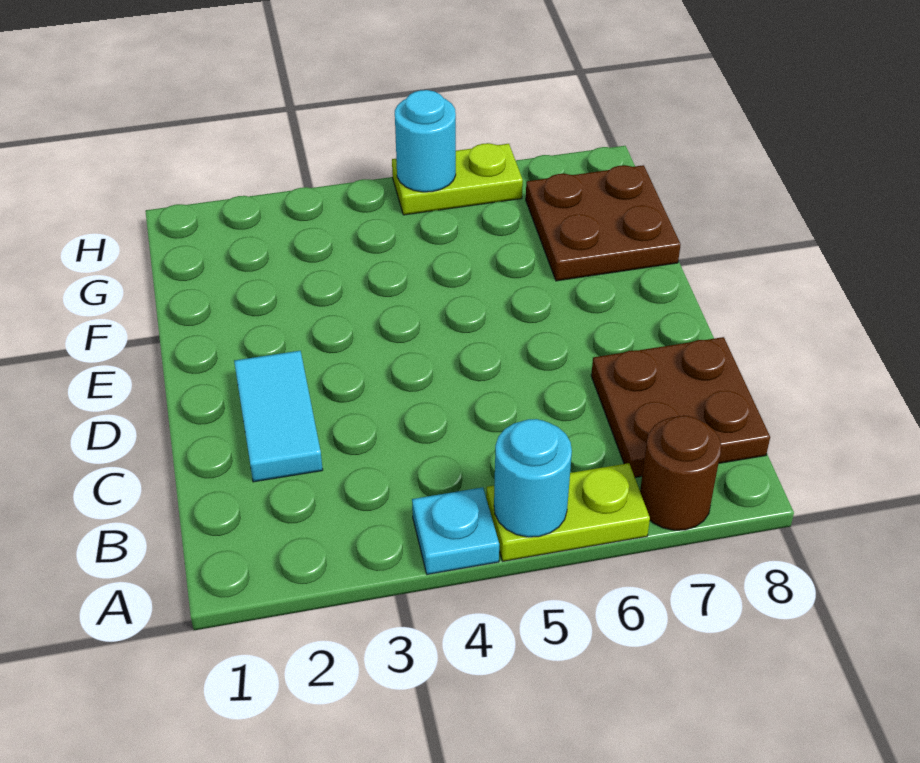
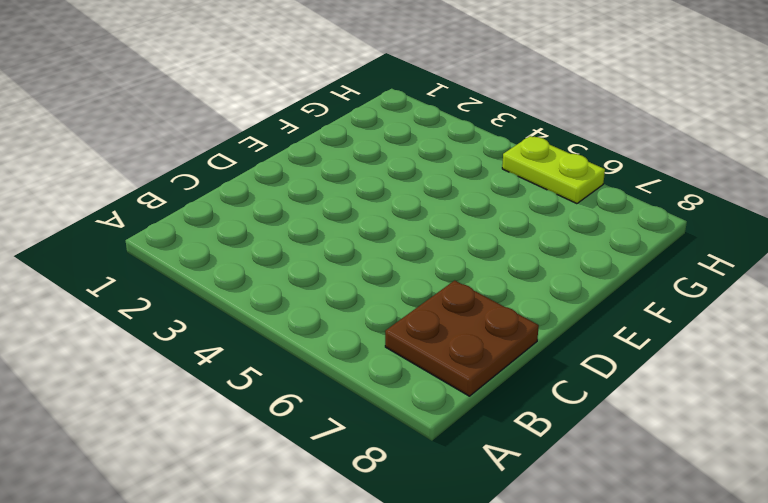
none -> cyan plate A4 level 1
none -> lime plate A5:A6 level 1

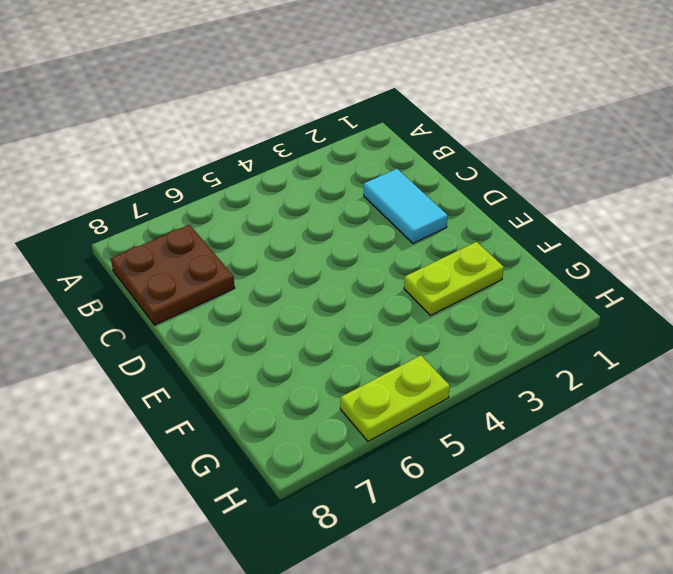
lime plate F2:F3 level 1 -> lime plate A5:A6 level 1
none -> cyan plate A4 level 1
none -> brown round brick A7 level 1

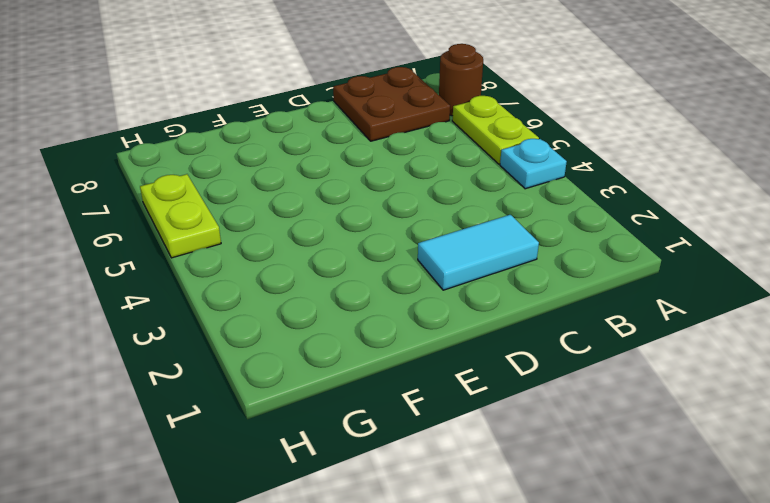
none -> brown plate F7:G8 level 1
none -> cyan round brick A5 level 2

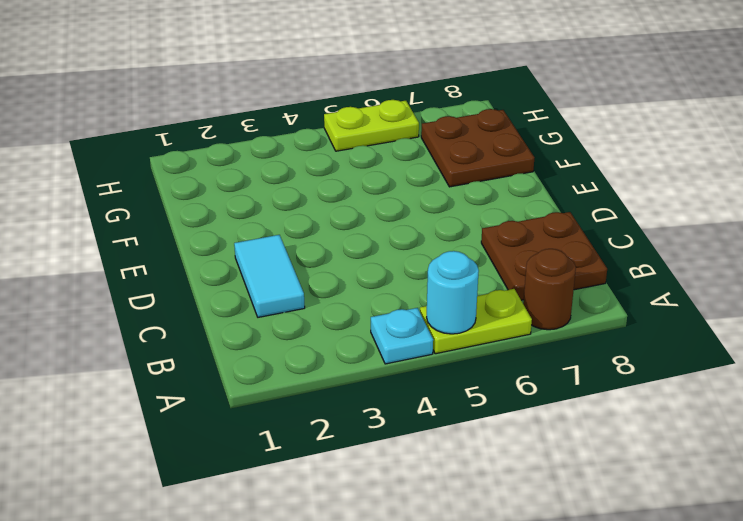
none -> cyan round brick H5 level 2

